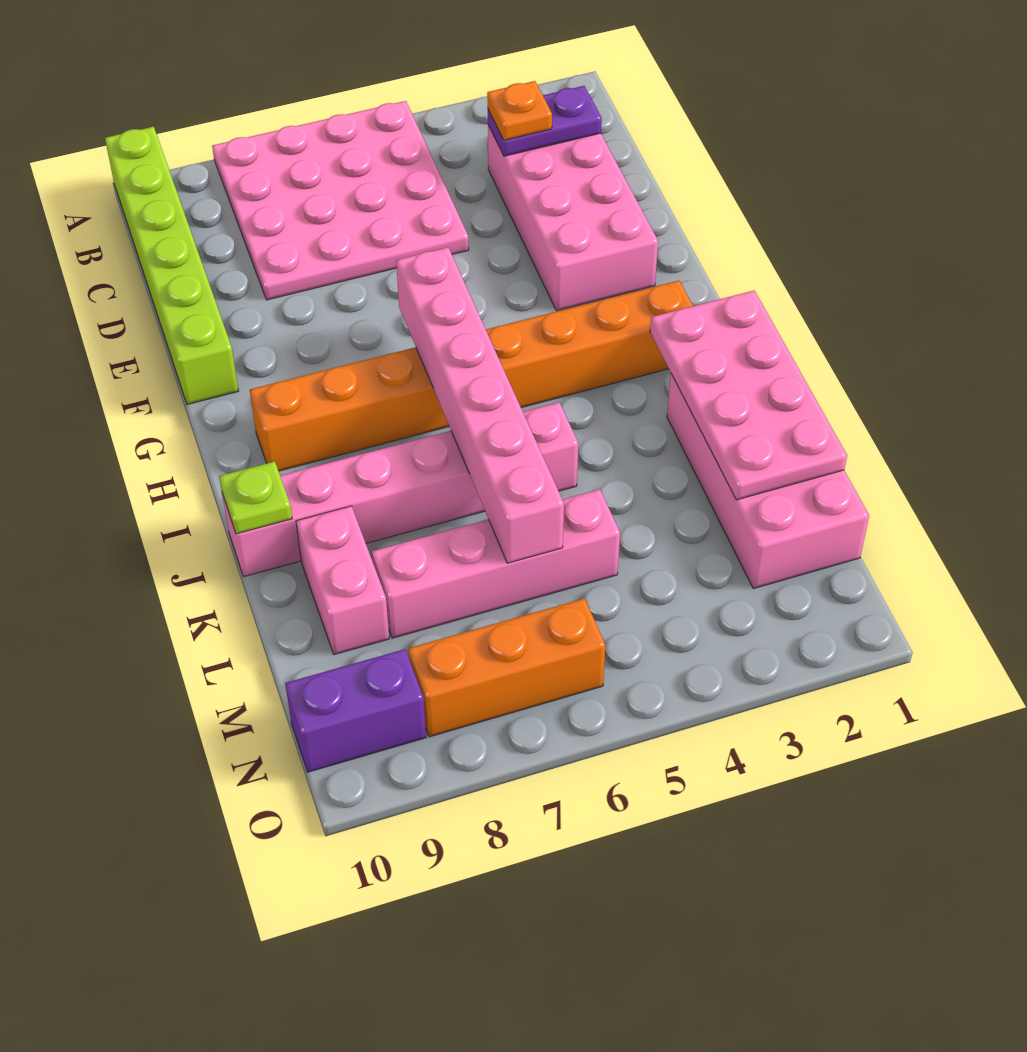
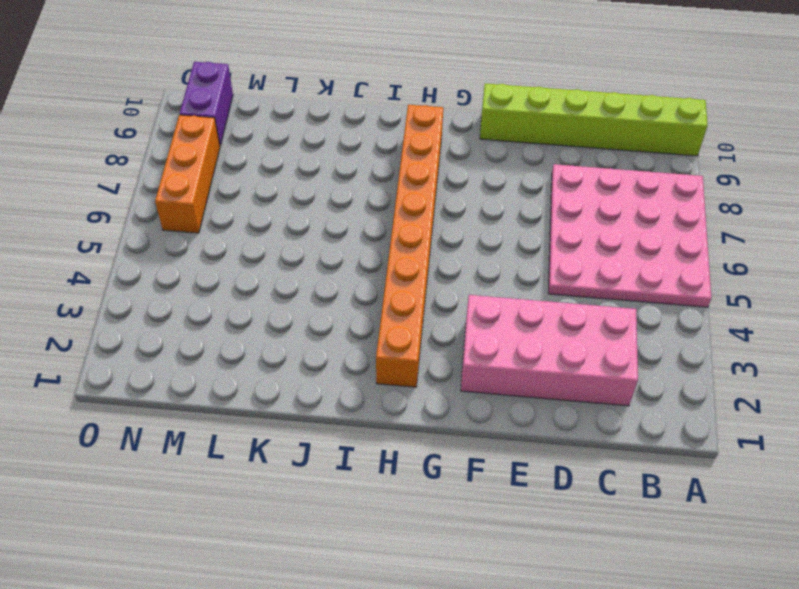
none -> pink brick J1:M2 level 1
none -> pink brick J5:J10 level 1
none -> pink brick K9:L9 level 1

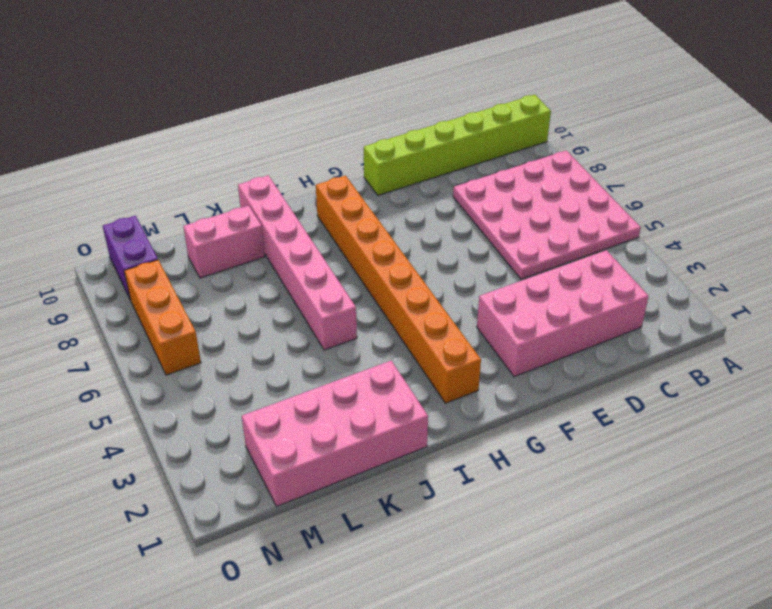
none -> pink brick L5:L8 level 1
none -> purple plate C2:C3 level 2
none -> pink brick G6:L6 level 2

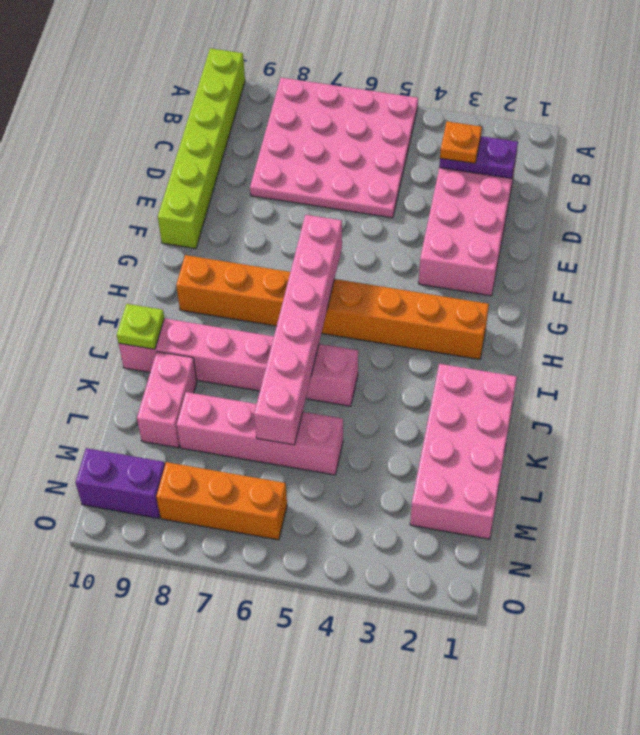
none -> pink plate I1:L2 level 2

